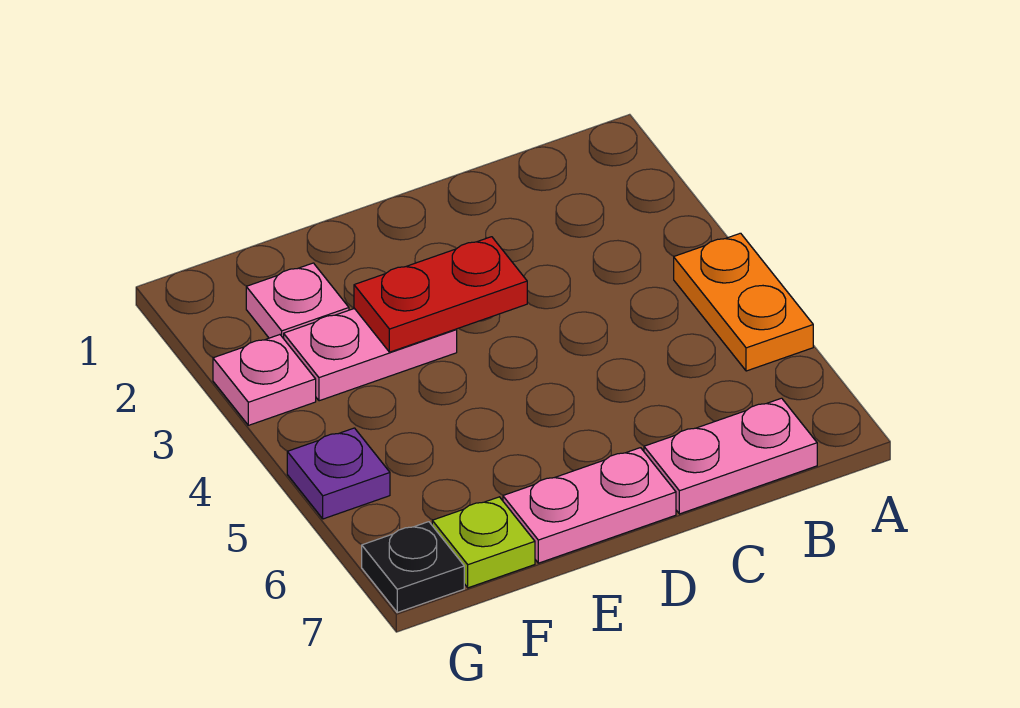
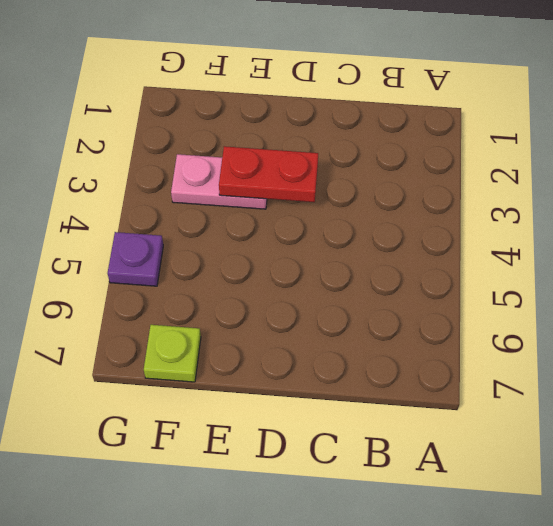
none -> orange plate A4:A5 level 1
none -> pink plate B7:C7 level 1

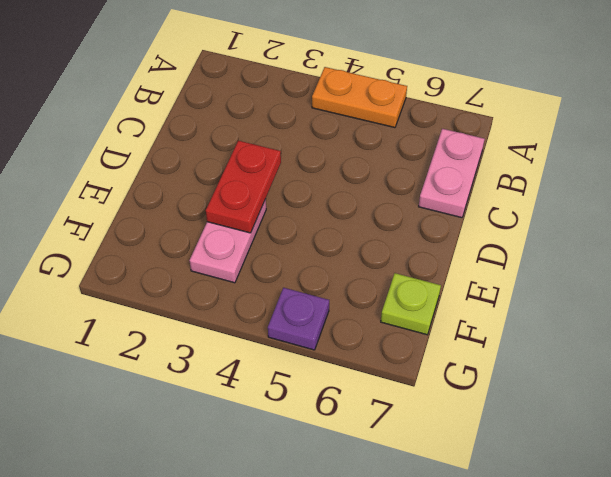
none -> pink plate D7:E7 level 1
none -> pink plate F2 level 1

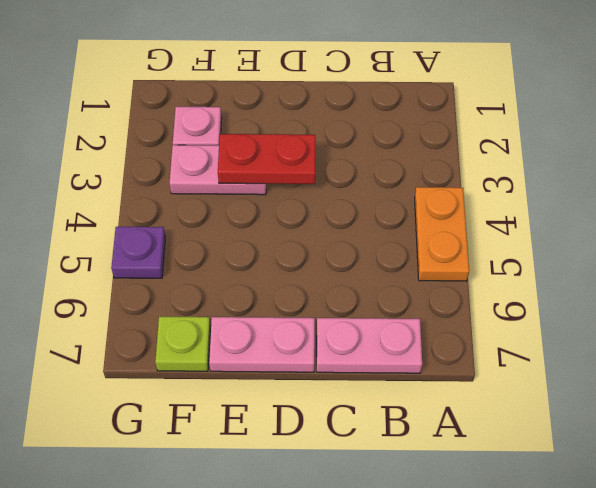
none -> pink plate G3 level 1
none -> black plate G7 level 1

